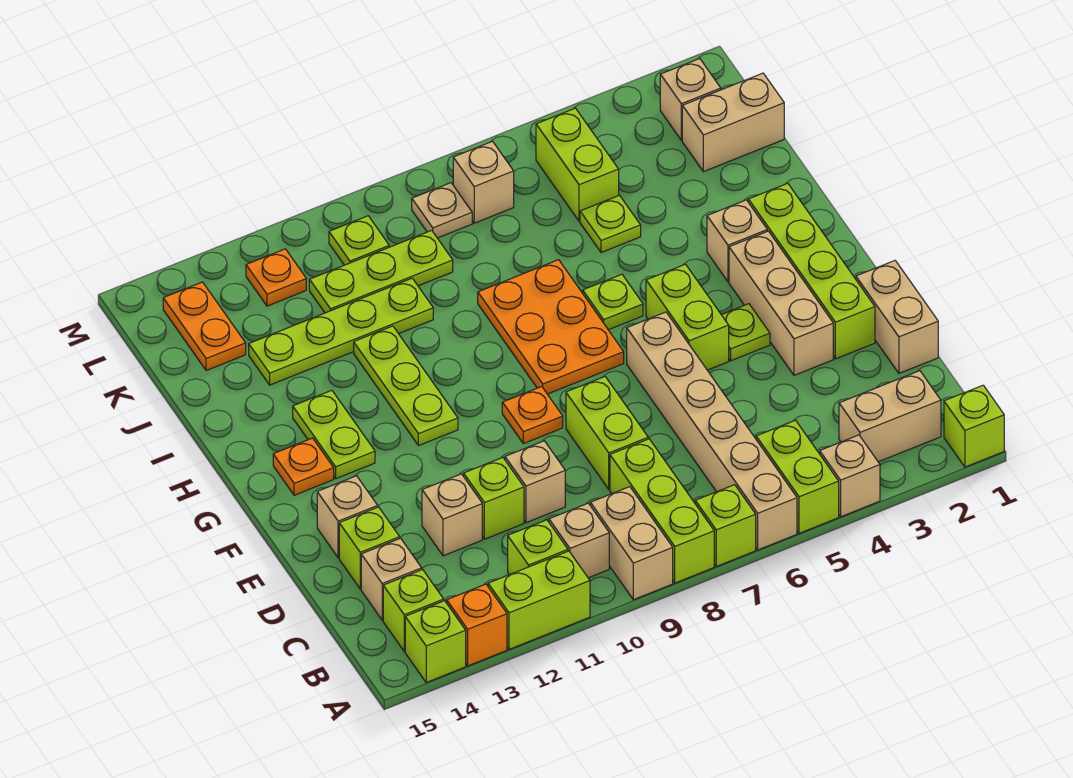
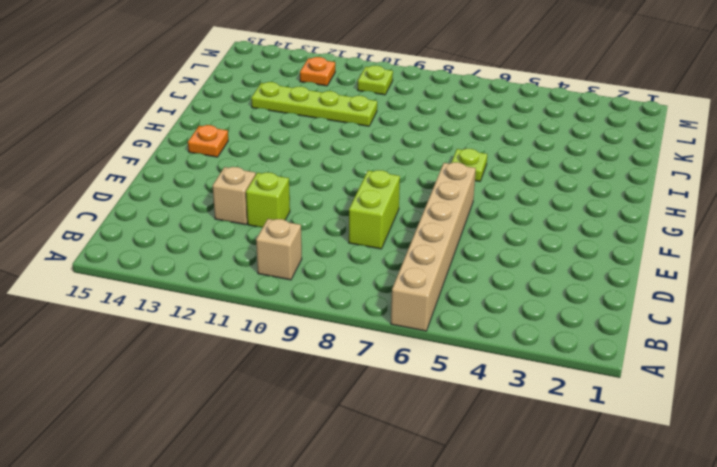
none -> lime brick A1 level 1
none -> tan brick A4 level 1
none -> lime brick A5:B5 level 1
none -> lime brick A7 level 1

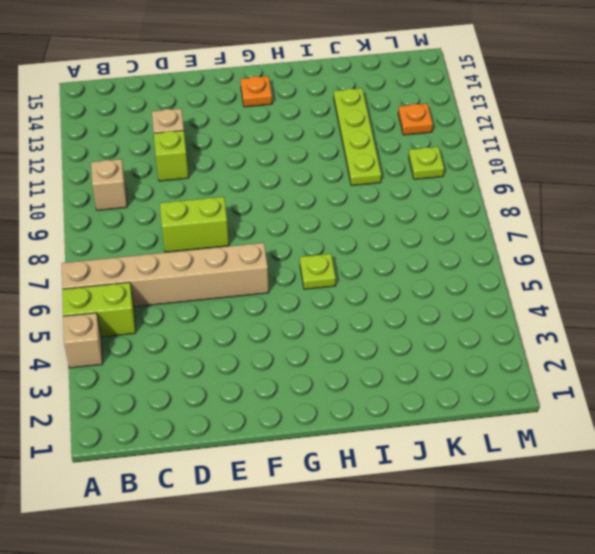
none -> lime brick A1 level 1
none -> lime brick A7 level 1
none -> lime brick A8:C8 level 1
none -> tan brick A9:B9 level 1

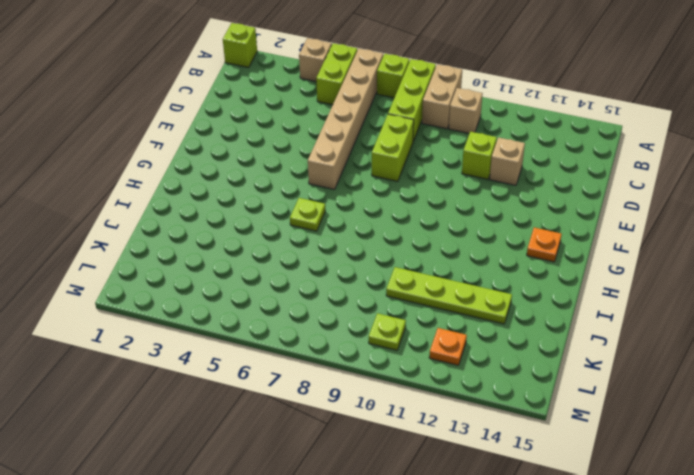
none -> lime brick A11:A12 level 1
none -> orange brick A13 level 1
none -> lime brick A14 level 1
none -> tan brick B2:B3 level 1

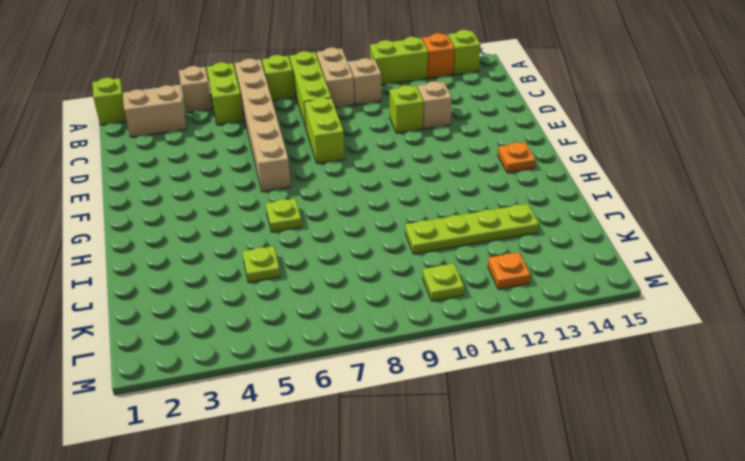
none -> lime brick B11 level 1
none -> lime brick B14 level 1
none -> tan brick C14 level 1
none -> tan brick D1:E1 level 1

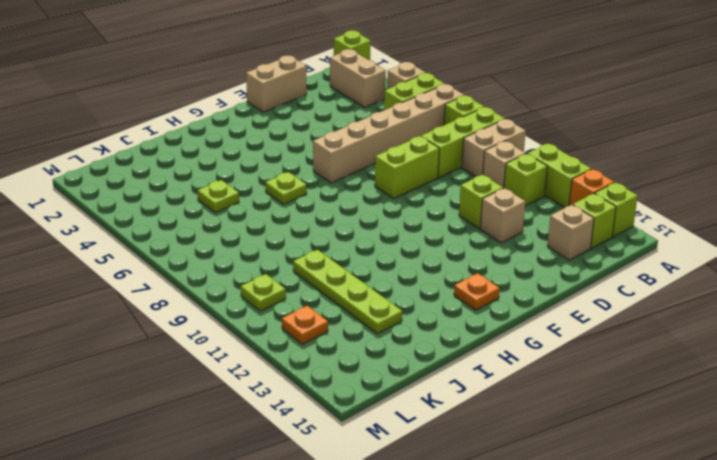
none -> tan brick D10 level 1
none -> lime brick D14 level 1
none -> lime brick E2:H2 level 1
none -> tan brick E3:G3 level 1

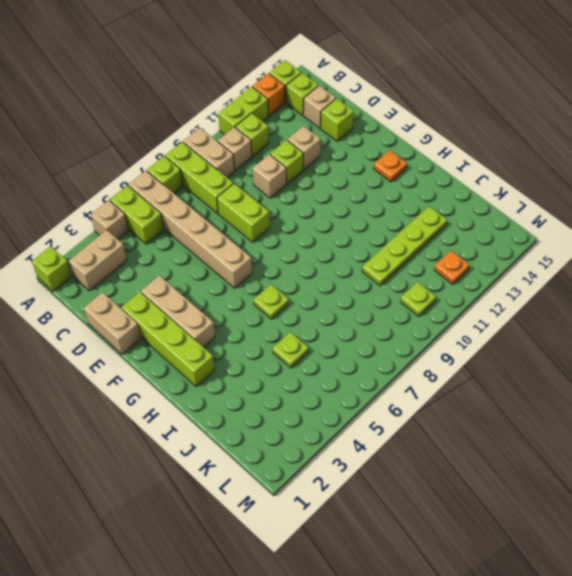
none -> tan brick E14 level 1
none -> lime plate F4 level 1
none -> lime brick F5:G5 level 1
none -> orange plate F9 level 1

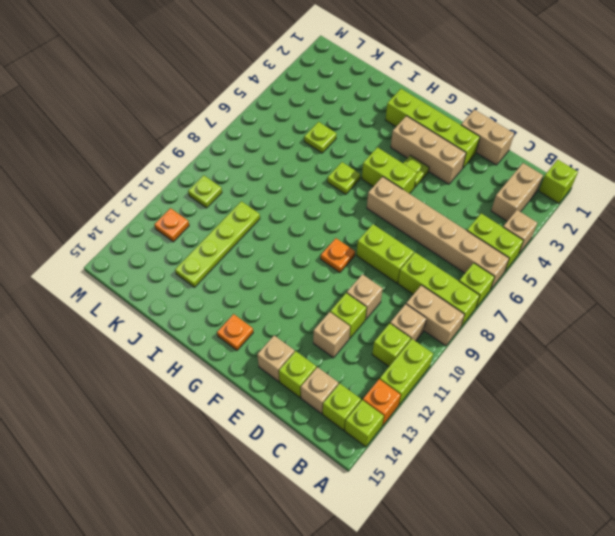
none -> orange plate G7:I8 level 1
none -> lime plate G11:I11 level 1
none -> lime plate G13:H13 level 1
none -> tan brick H3 level 1

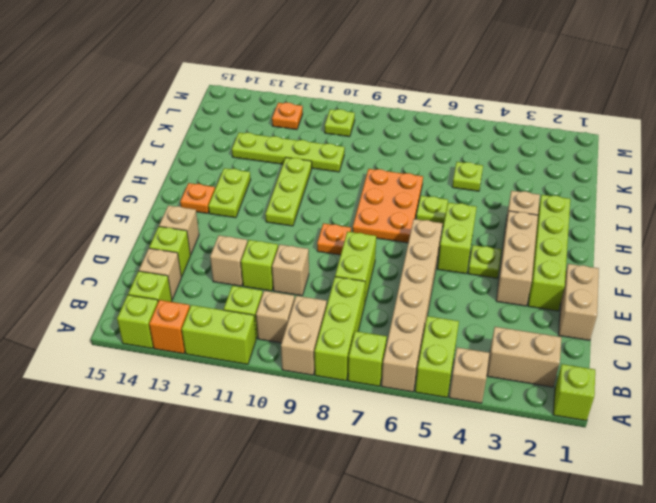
none -> tan brick K1:K2 level 1
none -> lime brick K5:L5 level 1
none -> lime plate K9:K11 level 1
none -> orange plate K14:L14 level 1

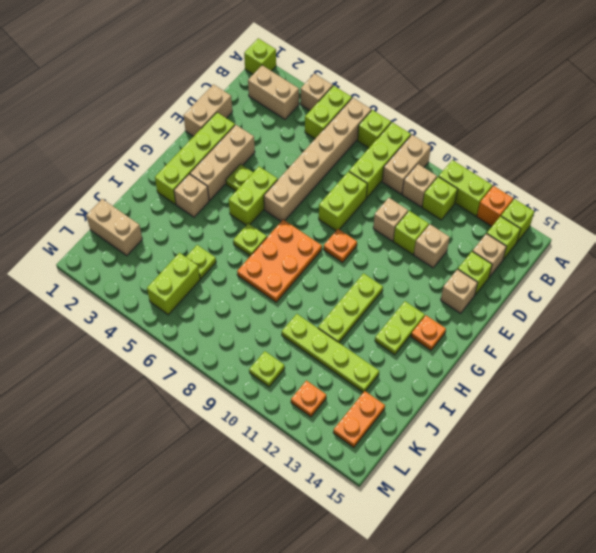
none -> lime plate K9:K11 level 1
none -> tan brick L2 level 1
none -> tan brick L7 level 1
none -> tan plate L8 level 1

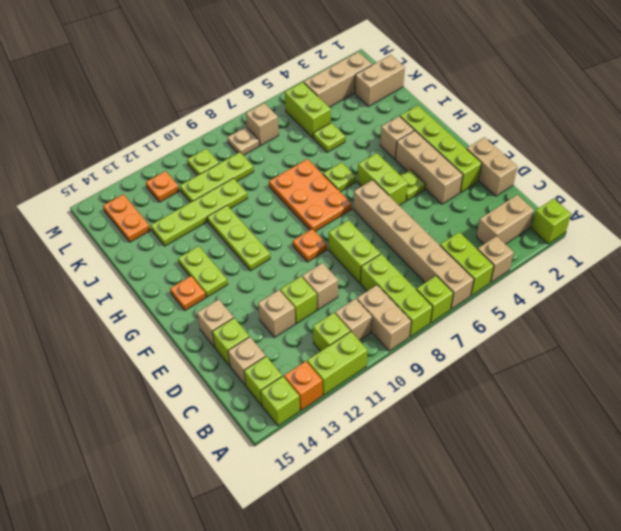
tan brick L2:L4 level 1 -> tan brick L2 level 1

